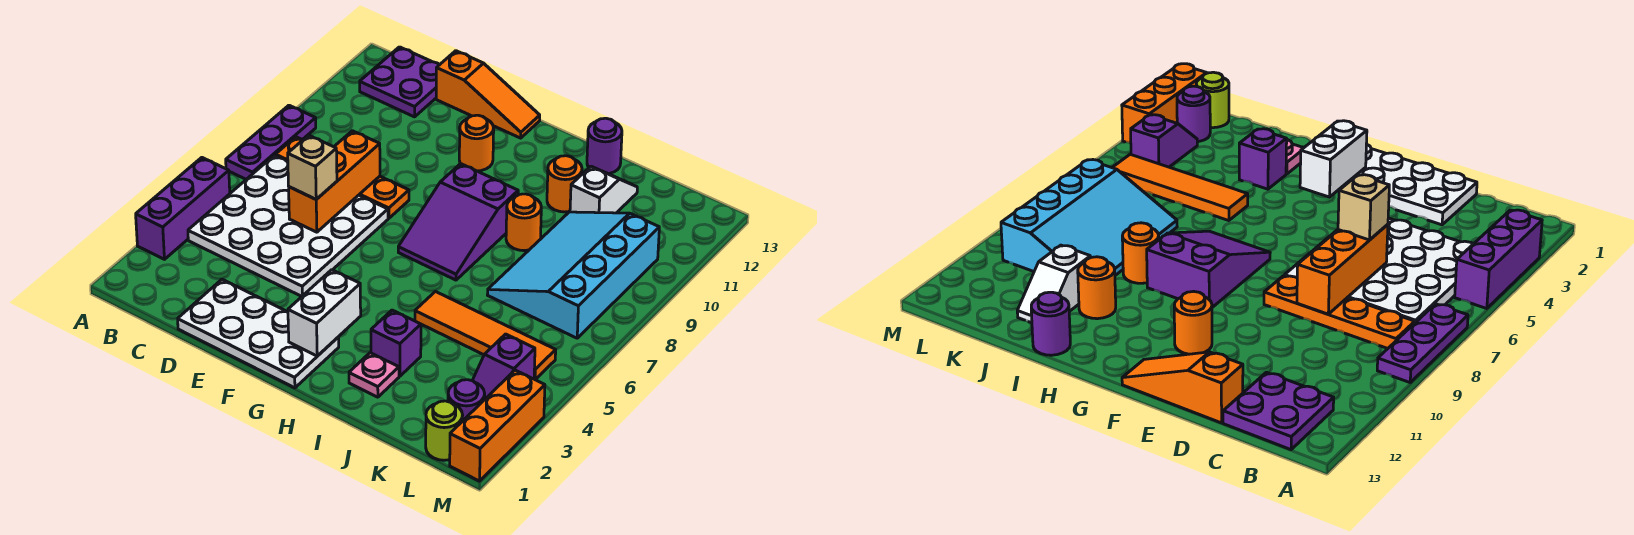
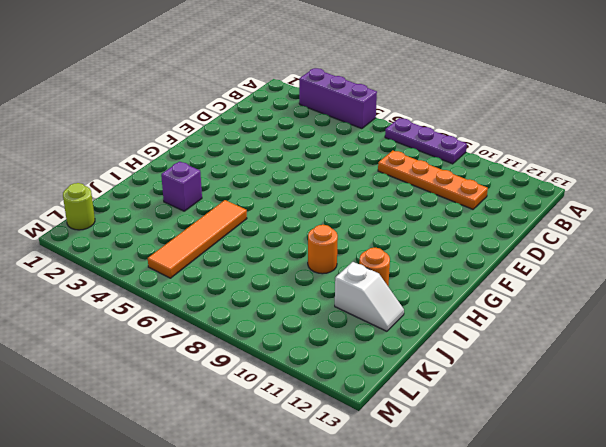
orange plate C8:C11 level 1 -> orange plate B8:E8 level 1
none -> white plate B4:E7 level 1
none -> purple plate B12:C13 level 1
none -> white plate D1:G2 level 1

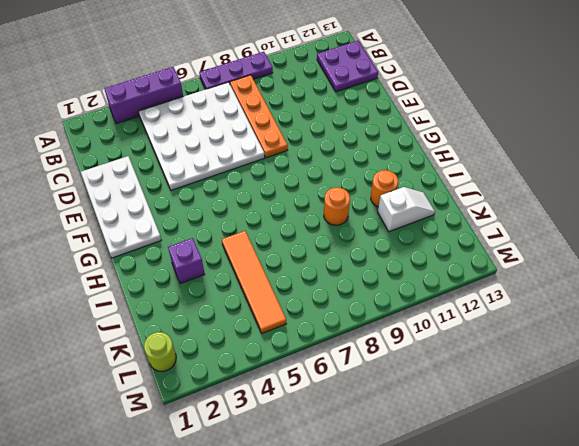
none -> orange slope D13:F13 level 1 top D
none -> orange round brick F11 level 1
none -> purple slope G7:H9 level 1 top 9

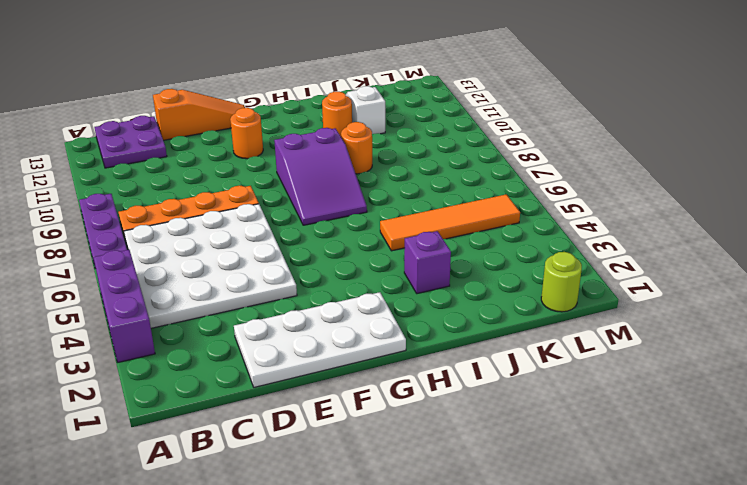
none -> pink plate I2 level 1
none -> purple round brick I13 level 1
none -> cyan slope J7:L10 level 1 top L

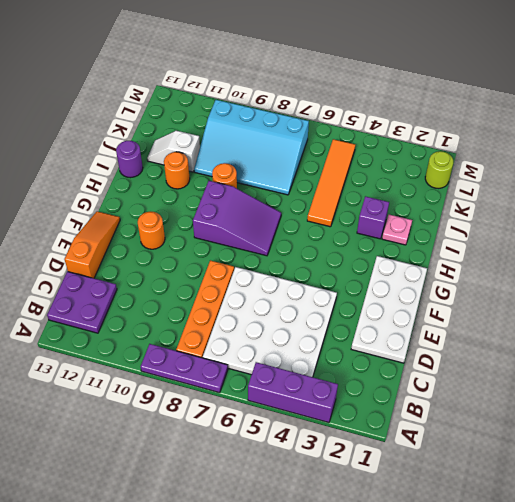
none -> purple round brick L2 level 1
none -> purple slope L3:L4 level 1 top 4
none -> orange brick M1:M3 level 1

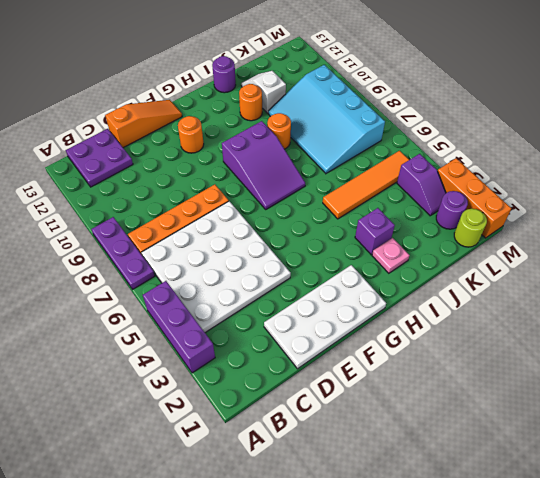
none -> orange brick D6:D8 level 2
none -> white brick G2:G3 level 2
none -> tan brick D6 level 3

